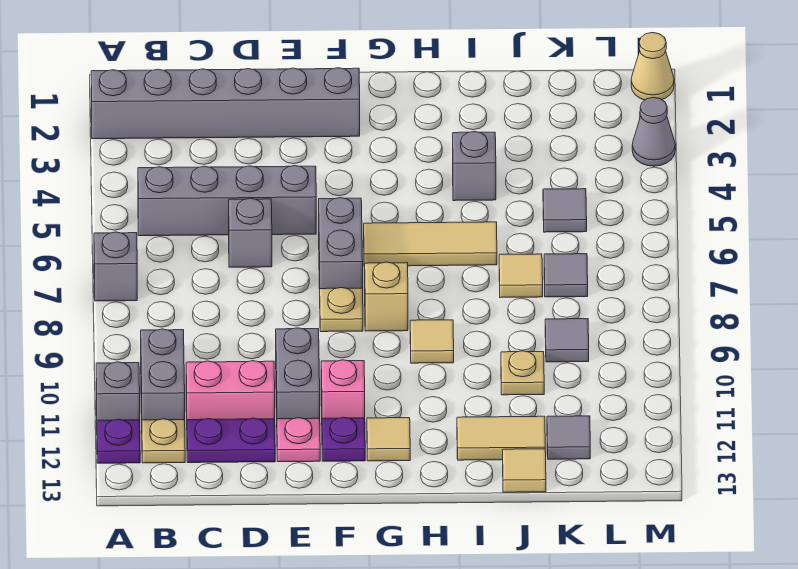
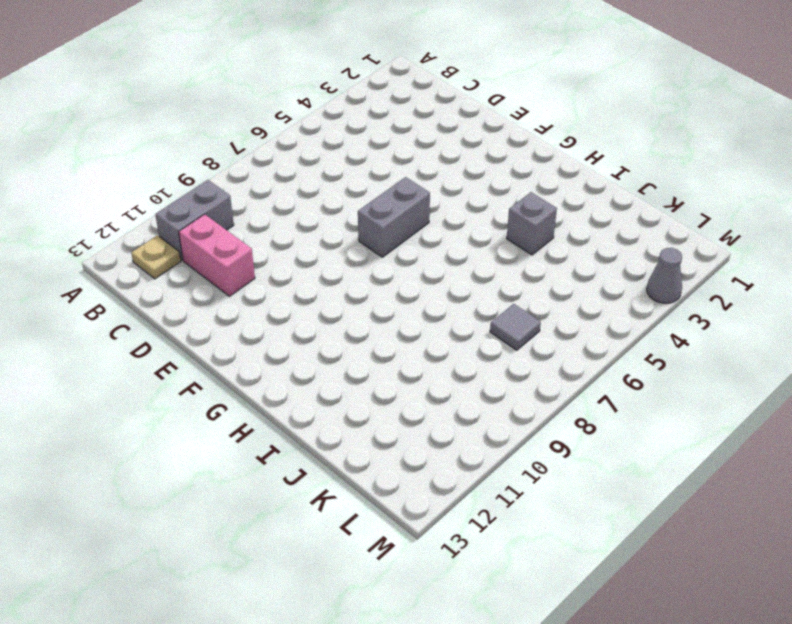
none -> grey brick A2:F2 level 1
none -> grey brick A7 level 1
none -> grey brick A11 level 1
none -> purple plate A12 level 1

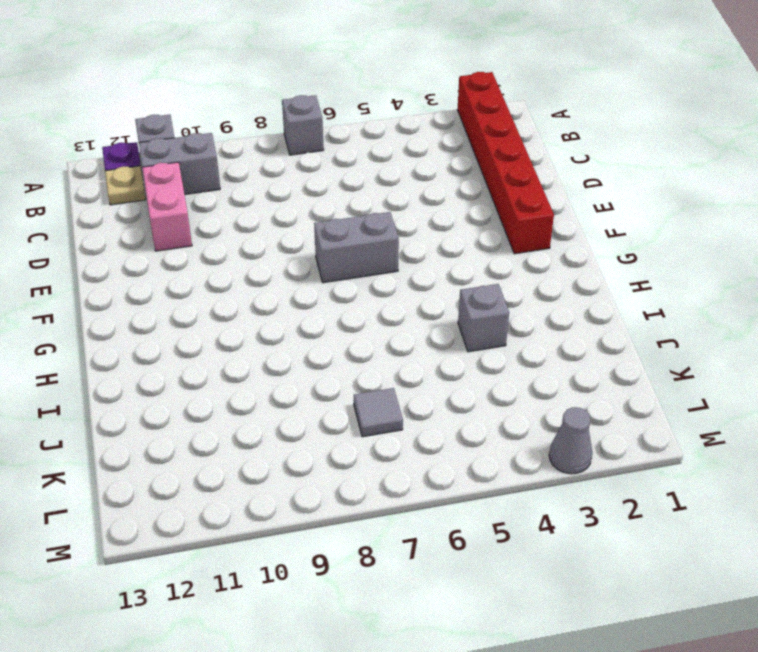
red brick A2:F2 level 1 -> grey brick A2:F2 level 1
none -> grey brick B5:E5 level 1
none -> purple plate C12:D12 level 1
none -> grey brick D6 level 1
none -> grey brick E10:E11 level 1

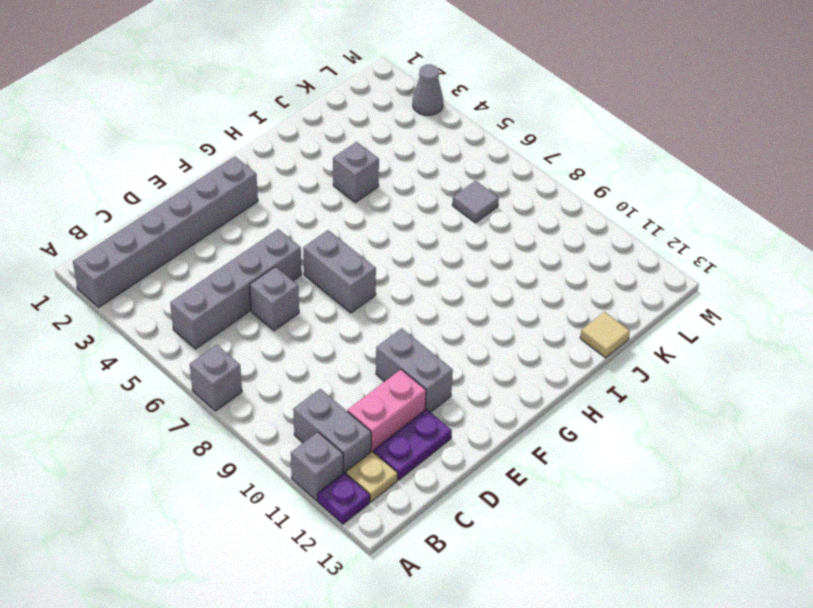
none -> pink plate E12 level 1
none -> tan plate F8 level 1
none -> pink brick F11 level 1
none -> purple plate F12 level 1

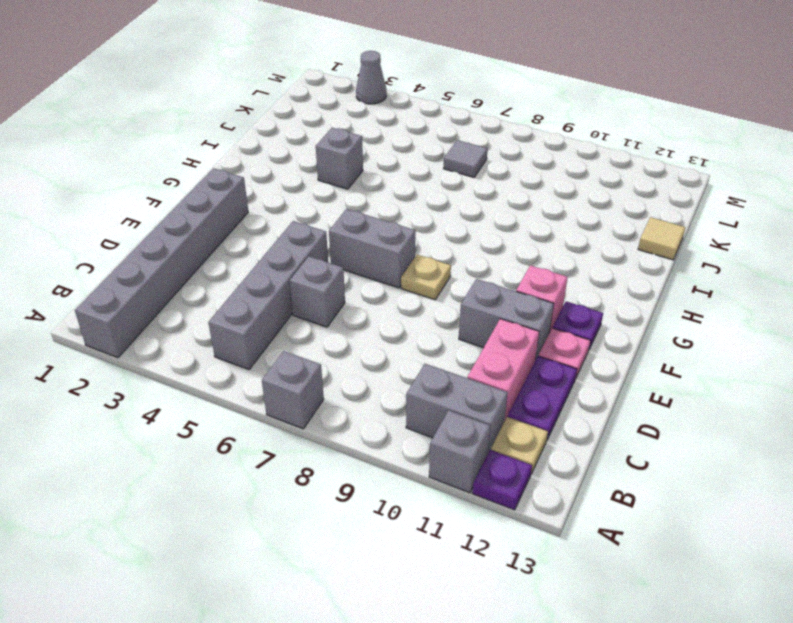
none -> tan tile G6:I6 level 1
none -> tan brick G8 level 1
none -> tan tile G12 level 1
none -> tan tile H9 level 1

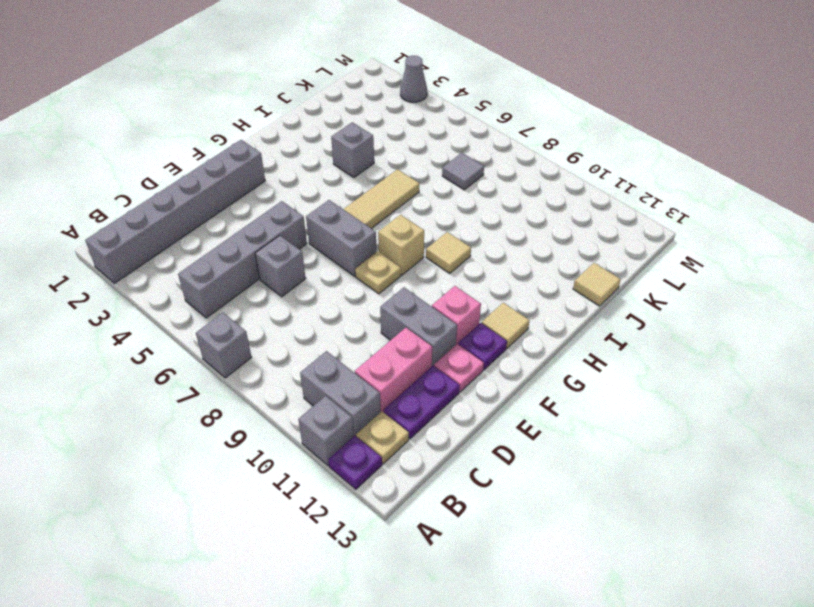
none -> tan tile I12:J12 level 1
none -> tan tile J7 level 1
none -> tan plate J10 level 1
none -> grey tile K5 level 1

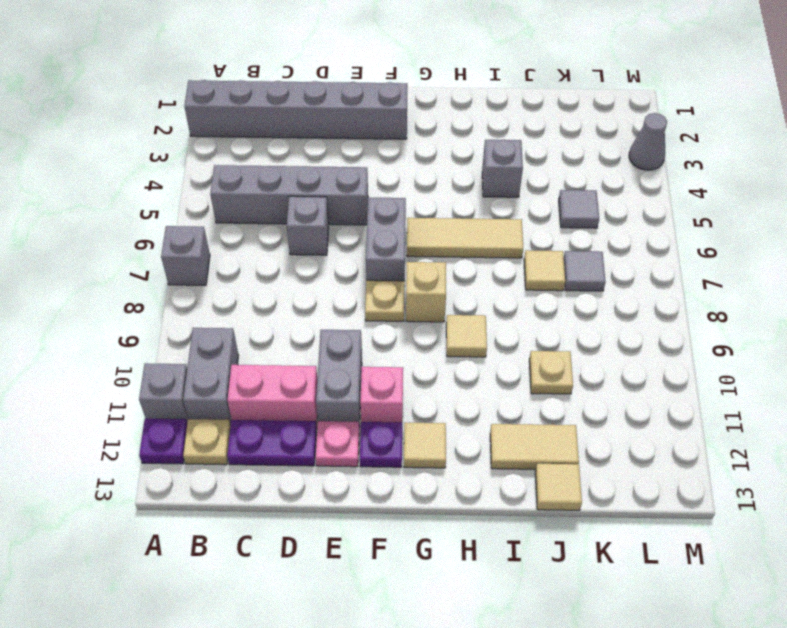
none -> grey tile K9 level 1
none -> grey tile K12 level 1
none -> tan cone M1 level 1

